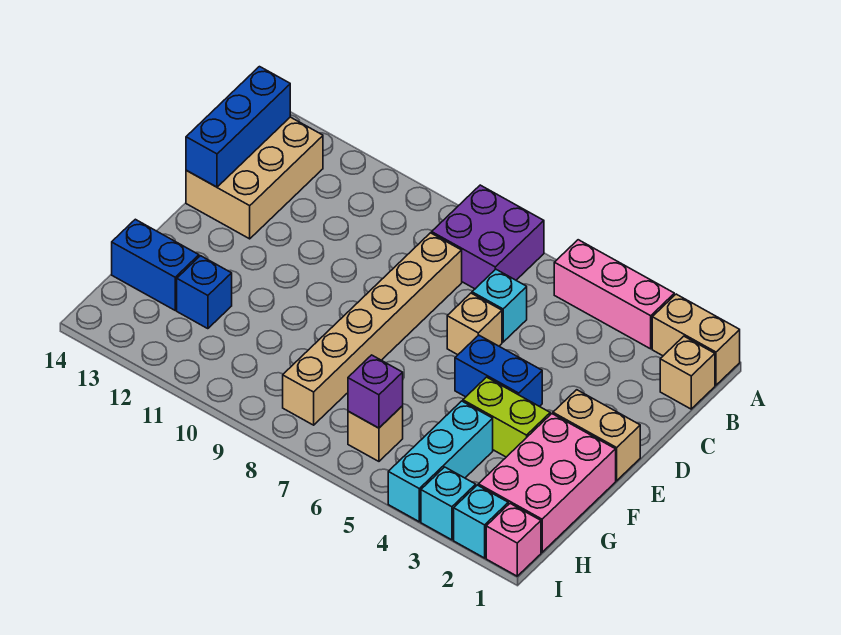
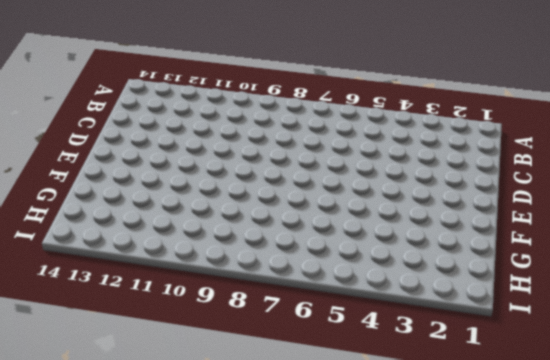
none -> tan brick A1:A2 level 1
none -> pink brick A3:A5 level 1
none -> purple brick A7:B8 level 1

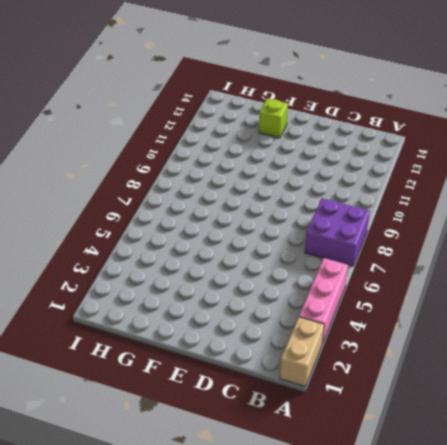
lime brick F13 level 1 -> none
none -> tan brick B1 level 1
none -> tan brick B13:D14 level 1
none -> cyan brick C6 level 1

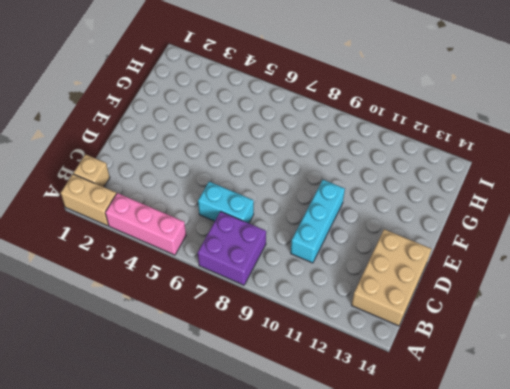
cyan brick C6:C7 level 1 -> cyan brick C6 level 1
cyan brick C10:E10 level 1 -> cyan brick G4:I4 level 1
none -> tan brick C8:H8 level 1
none -> tan brick D6 level 1
none -> tan brick E1:E2 level 1

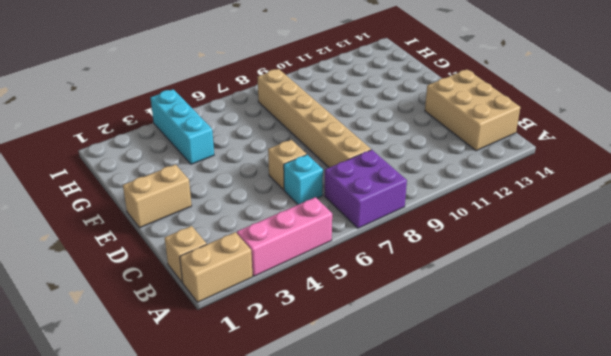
none -> blue brick E4:E5 level 1
none -> pink brick F1:H2 level 1
none -> lime brick F3:F4 level 1

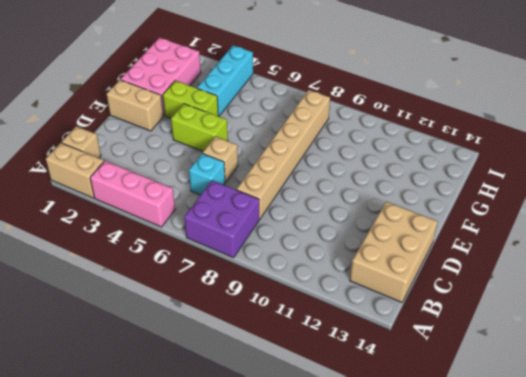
lime brick E4:E5 level 1 -> blue brick E4:E5 level 1
none -> blue brick G12 level 1
none -> blue brick G13:G14 level 1
none -> tan brick H6 level 1

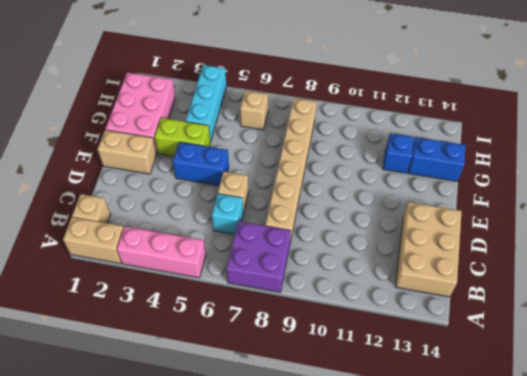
none -> pink brick I1 level 1
none -> cyan brick I2 level 1
none -> cyan brick I3 level 1

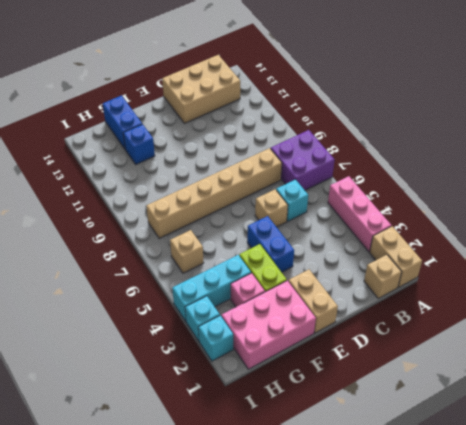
pink brick G3 level 1 -> pink brick I1 level 1
none -> blue brick B14:D14 level 2
none -> purple brick H6 level 2

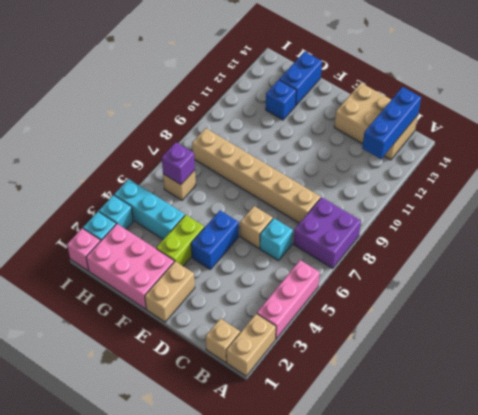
blue brick B12:B14 level 2 -> blue brick B14:D14 level 2

